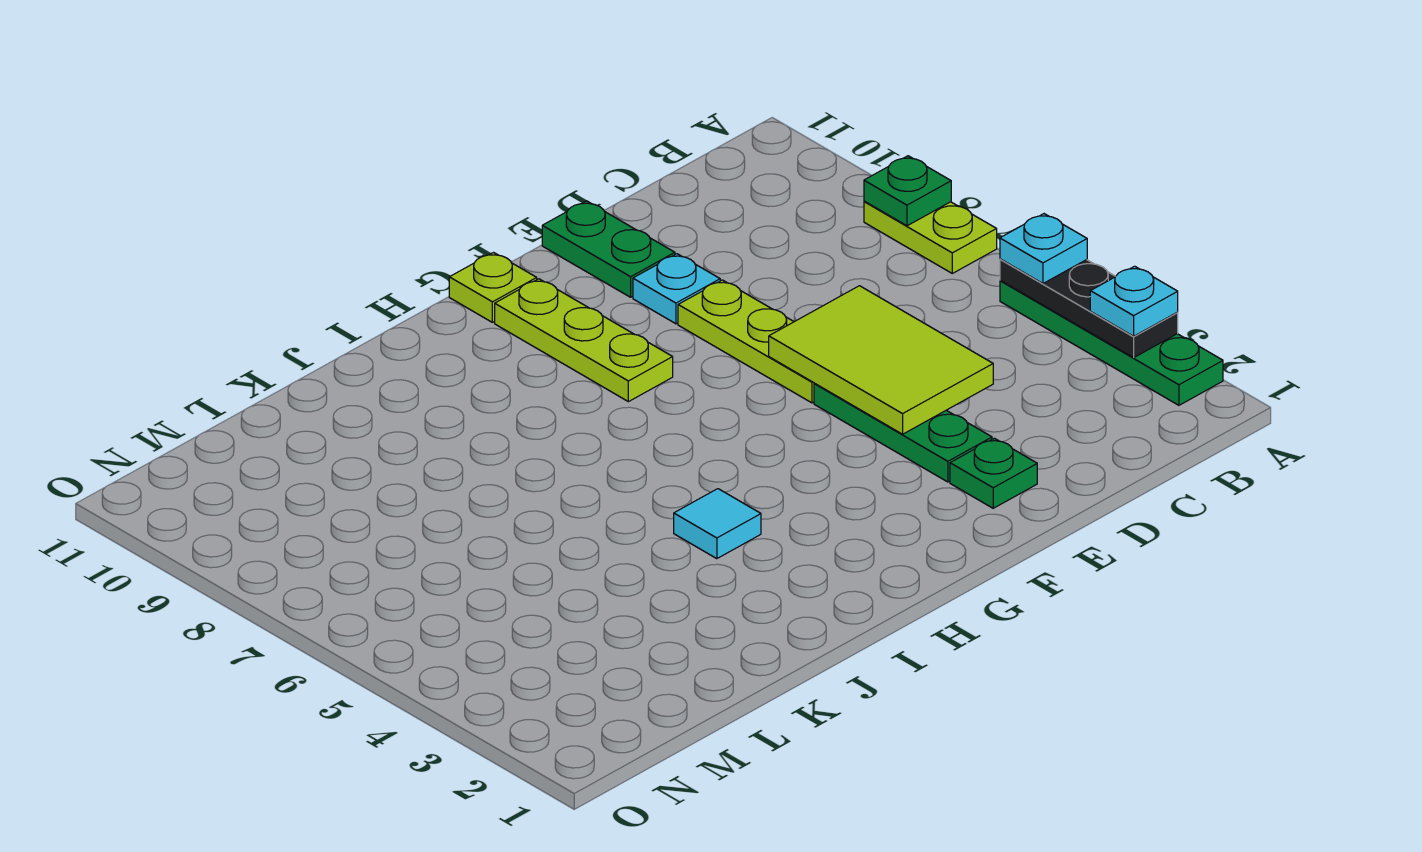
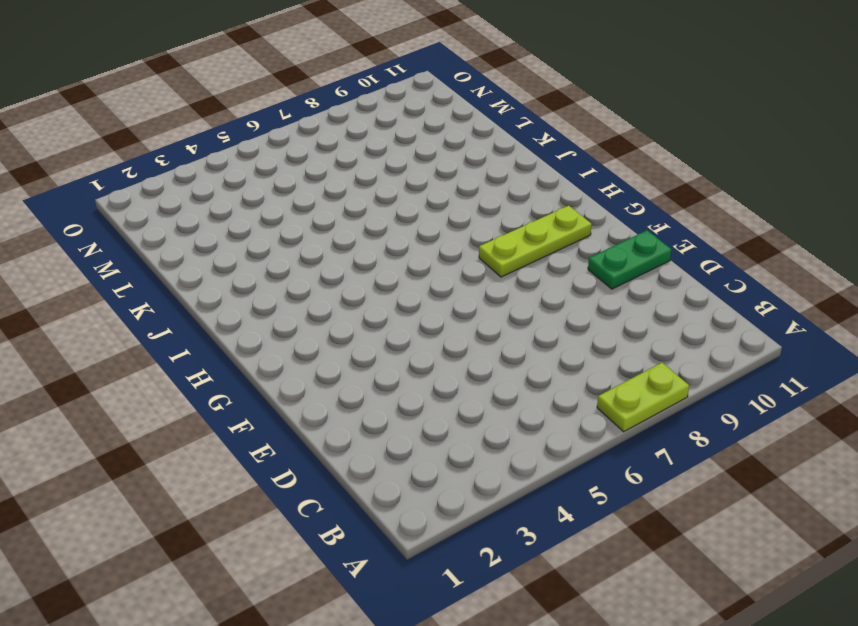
none -> green plate A2:A5 level 1
none -> green plate E2 level 1
none -> green plate E3:E5 level 1

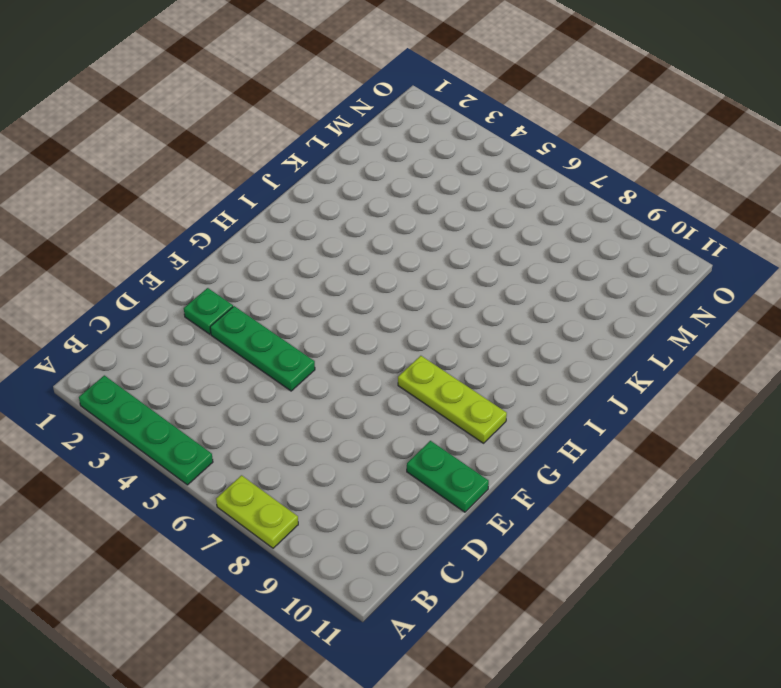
none -> lime plate E6:E8 level 1
none -> cyan plate E9 level 1
none -> lime plate G11 level 1

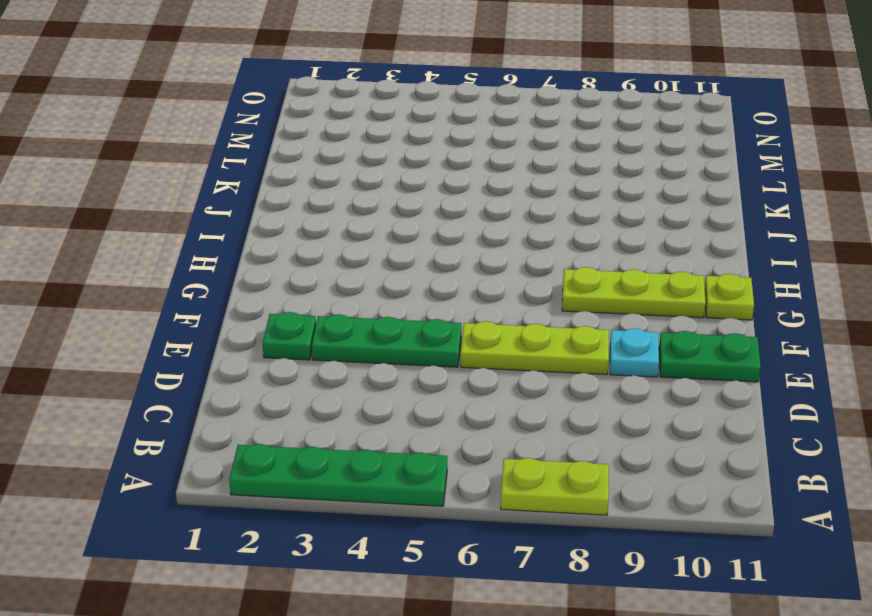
none -> cyan tile I4 level 1
none -> black plate A3:A5 level 2
none -> green plate A8 level 2

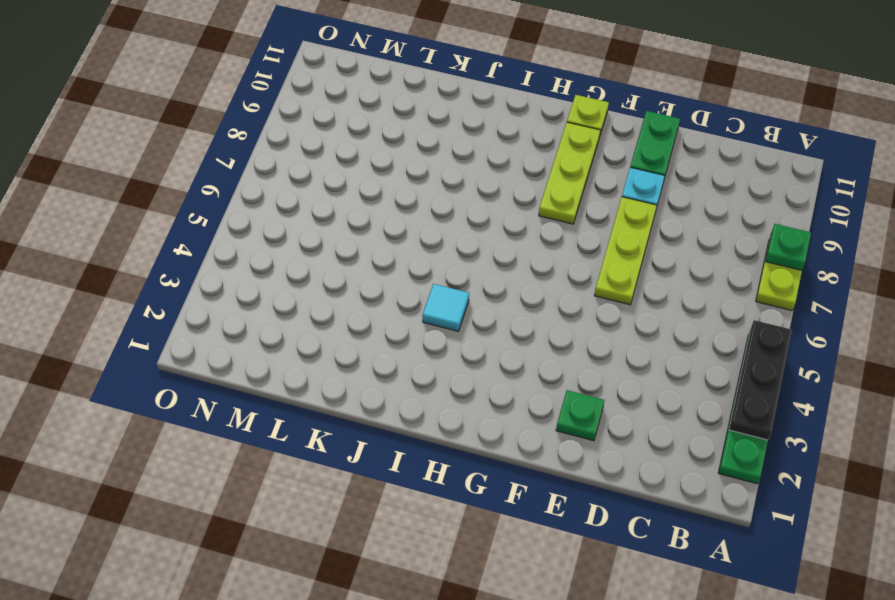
none -> green plate E3:E5 level 1
none -> lime tile D4:E6 level 2
none -> cyan plate A3 level 3

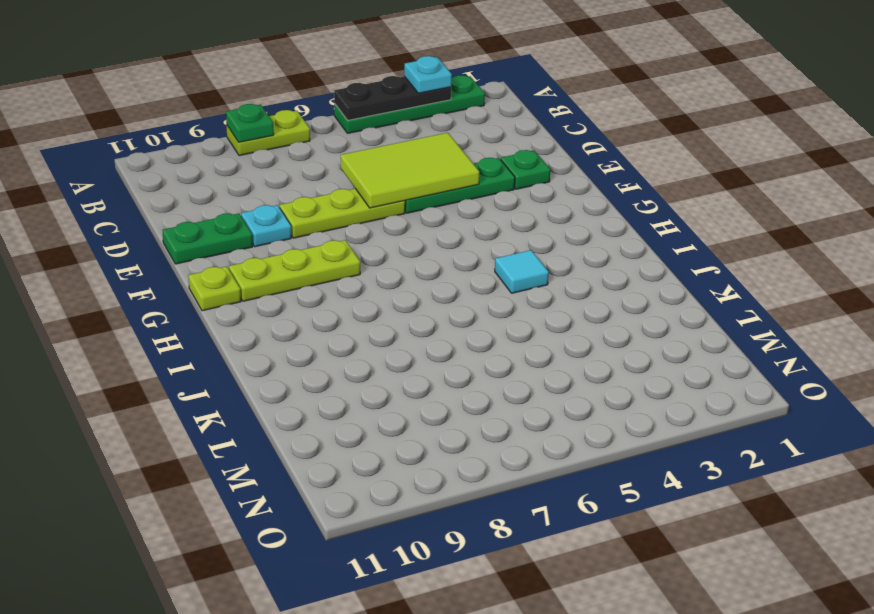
none -> cyan plate A5 level 3

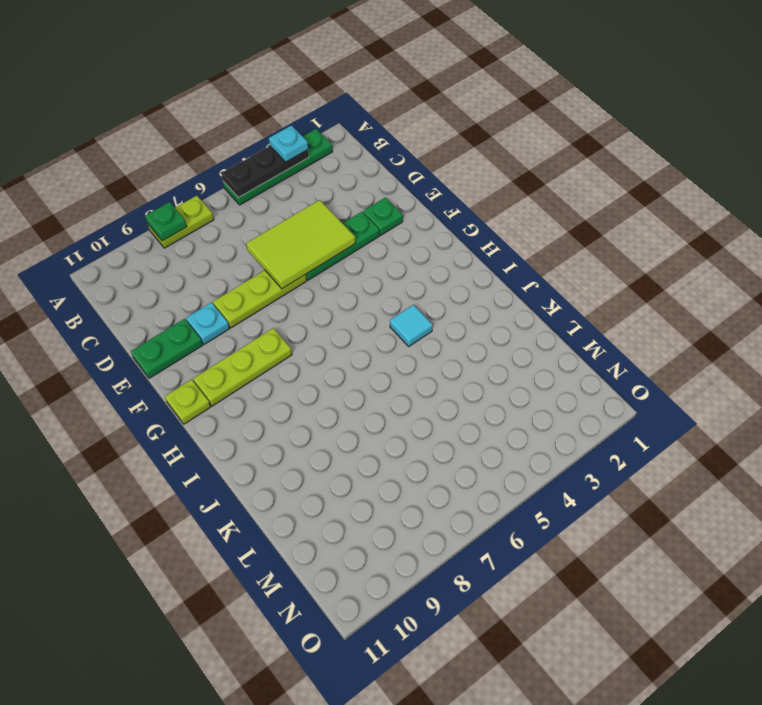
none -> cyan plate A5 level 3

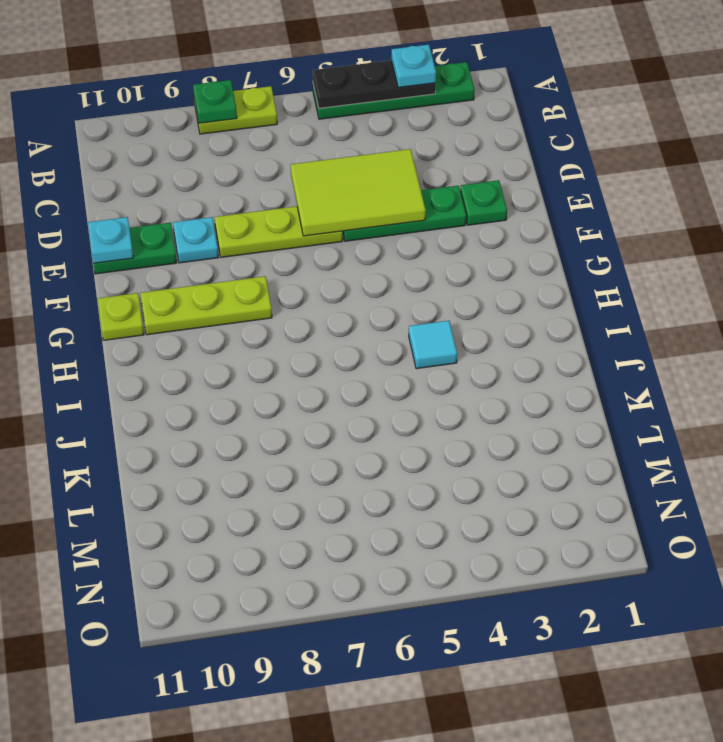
cyan plate E11 level 2 -> cyan plate A5 level 3

